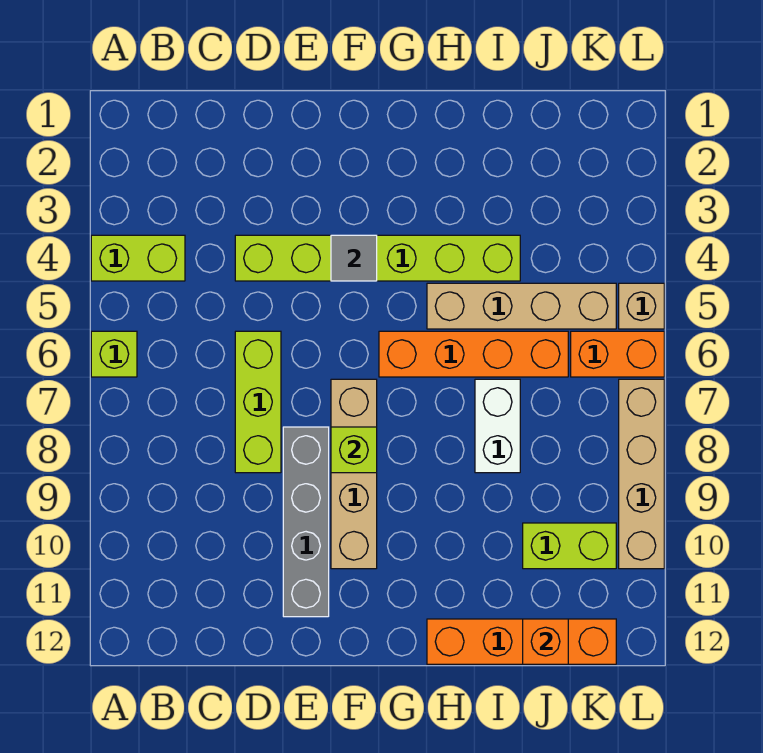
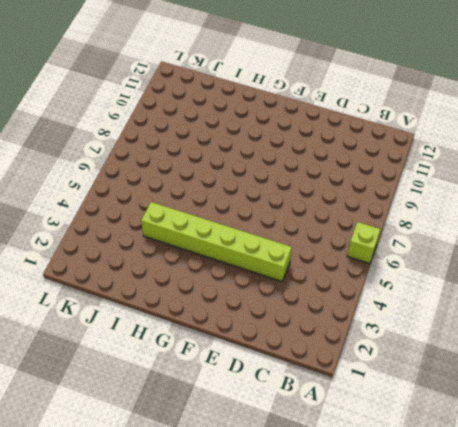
none -> lime brick A4:B4 level 1
none -> lime brick D6:D8 level 1
none -> grey brick E8:E11 level 1

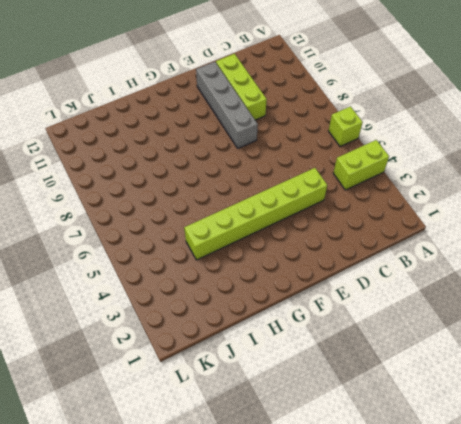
lime brick D9:D11 level 1 -> lime brick D6:D8 level 1
none -> tan brick F7:F10 level 1
none -> orange brick G6:J6 level 1
none -> tan brick H5:K5 level 1

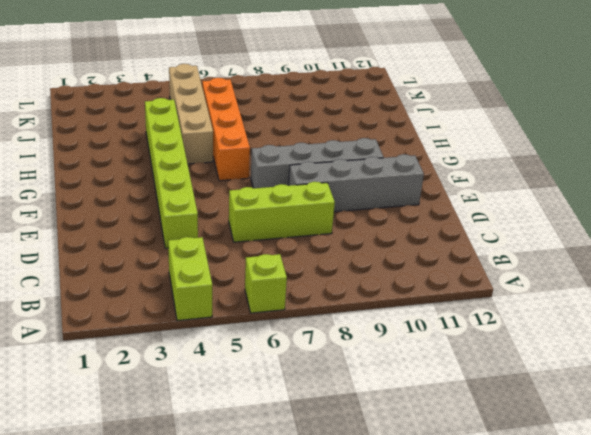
grey brick F7:F10 level 1 -> tan brick F7:F10 level 1
none -> orange brick H12:K12 level 1
none -> white brick I7:I8 level 1
none -> lime brick J10:K10 level 1

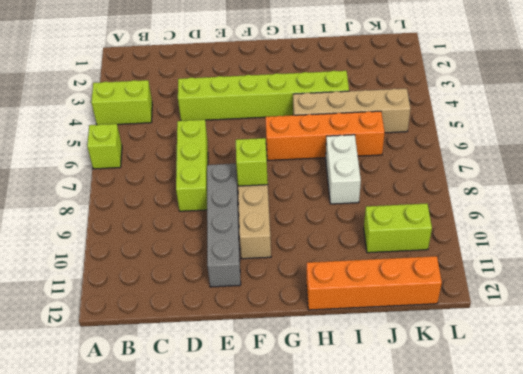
none -> orange brick K6:L6 level 1
none -> tan brick L5 level 1
none -> tan brick L7:L10 level 1

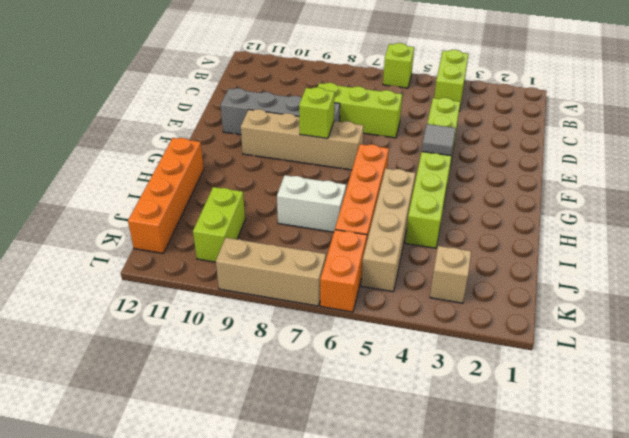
tan brick K3 level 1 -> tan brick L5 level 1
tan brick L7:L9 level 1 -> tan brick L7:L10 level 1
none -> orange brick J12 level 2

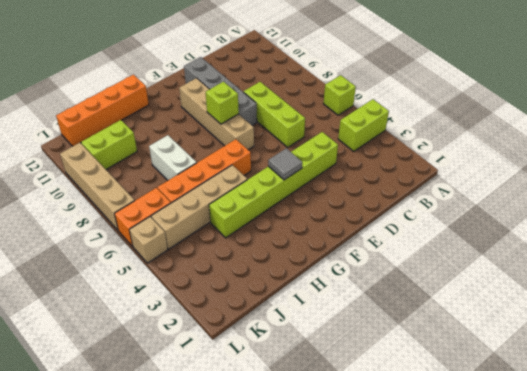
none -> orange brick J12 level 2

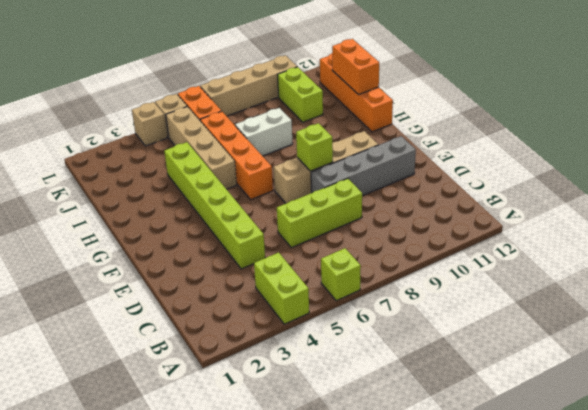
orange brick I12:J12 level 2 -> orange brick J12 level 2
tan brick L4 level 1 -> none
none -> grey tile F4 level 2

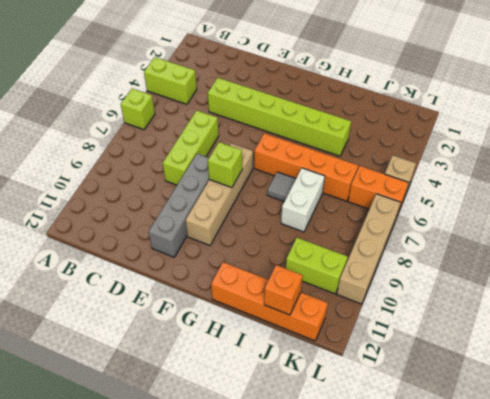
grey tile H7 level 1 -> grey tile F4 level 2
none -> tan brick H5:K5 level 1

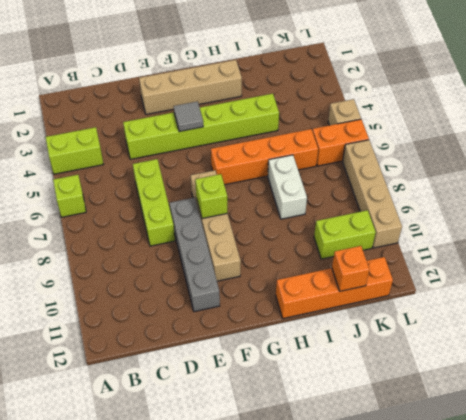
tan brick E2:H2 level 1 -> tan brick H5:K5 level 1

